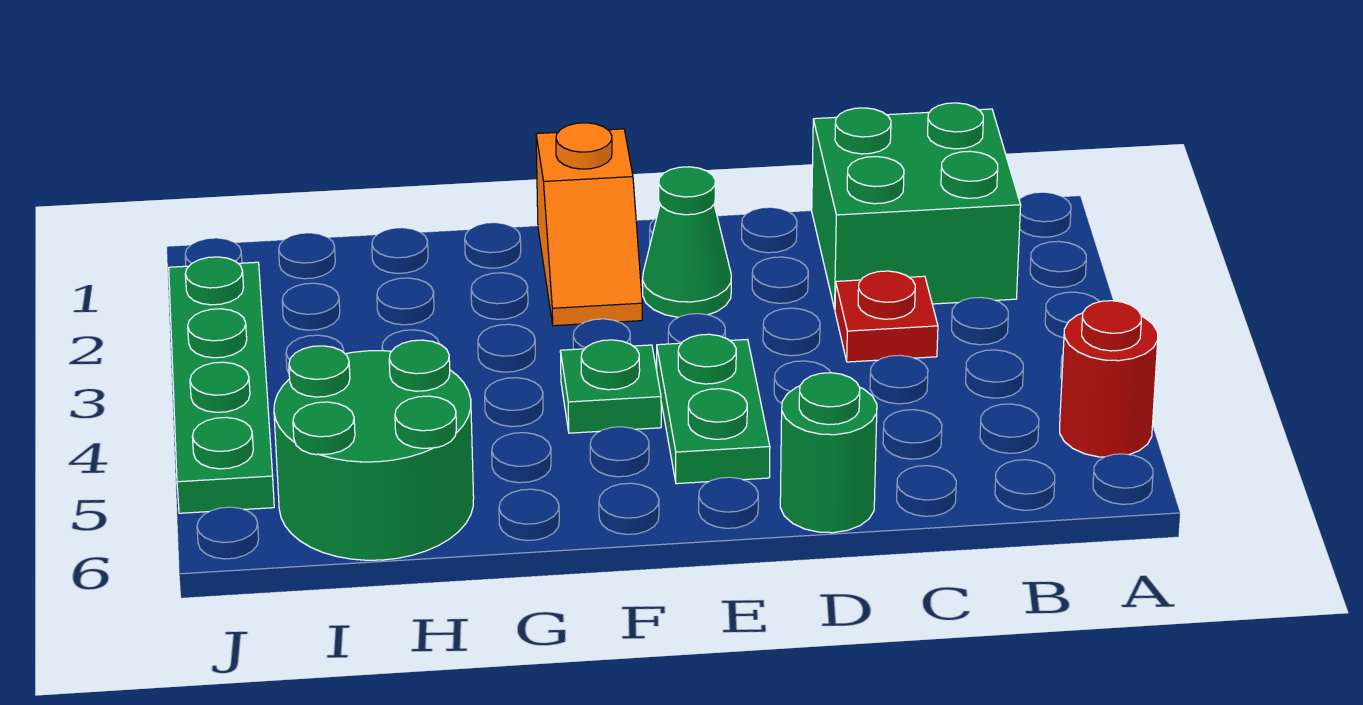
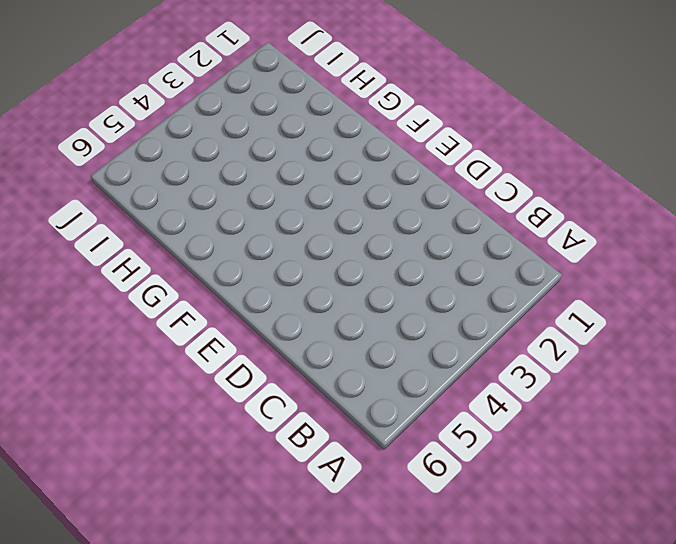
none -> red round brick A5 level 1
none -> green brick B1:C2 level 1

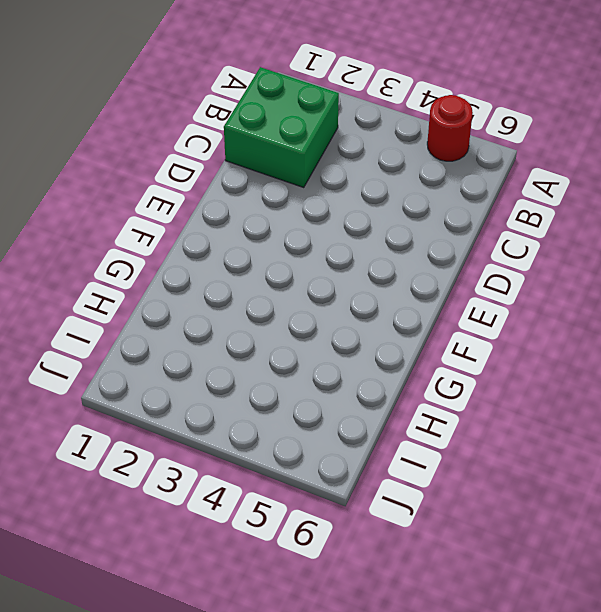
none -> red plate C3 level 1
none -> green round brick D6 level 1

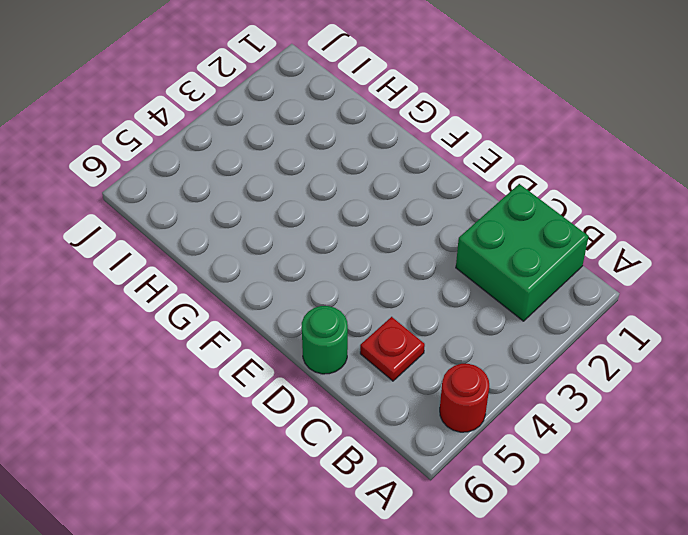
red plate C5 level 1 -> red plate C3 level 1
none -> green cone E2 level 1
none -> green plate E4:E5 level 1

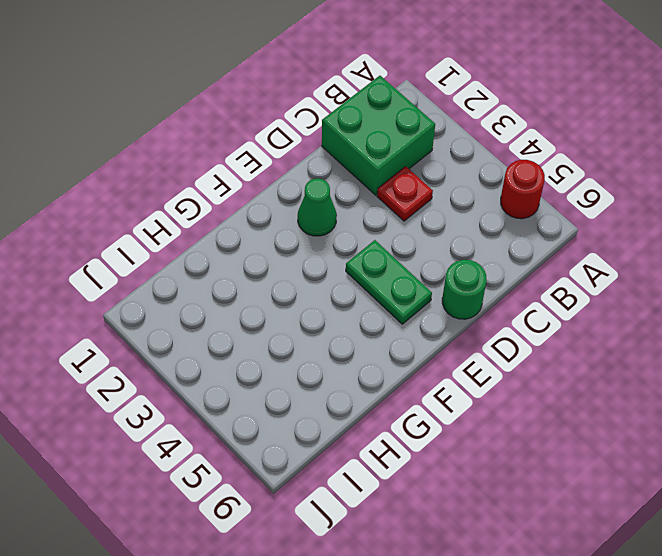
none -> orange slope F1:F2 level 1 top 1
none -> green plate F4 level 1

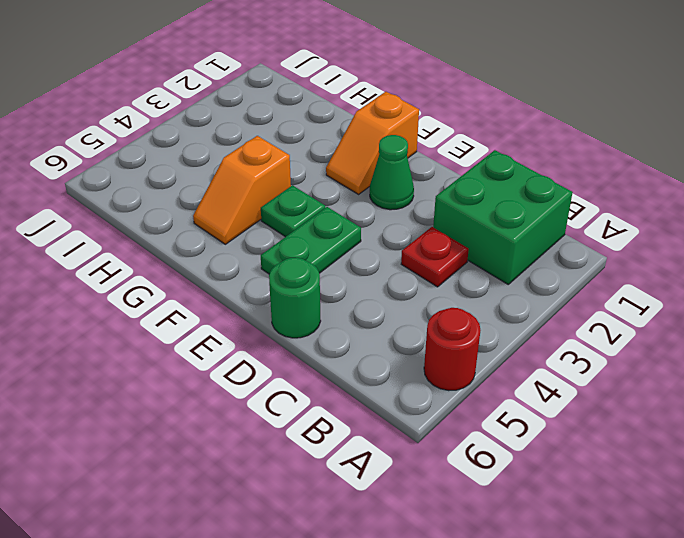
orange slope G4:G5 level 1 top 4 -> none
none -> green round brick H5:I6 level 1
none -> green plate J2:J5 level 1

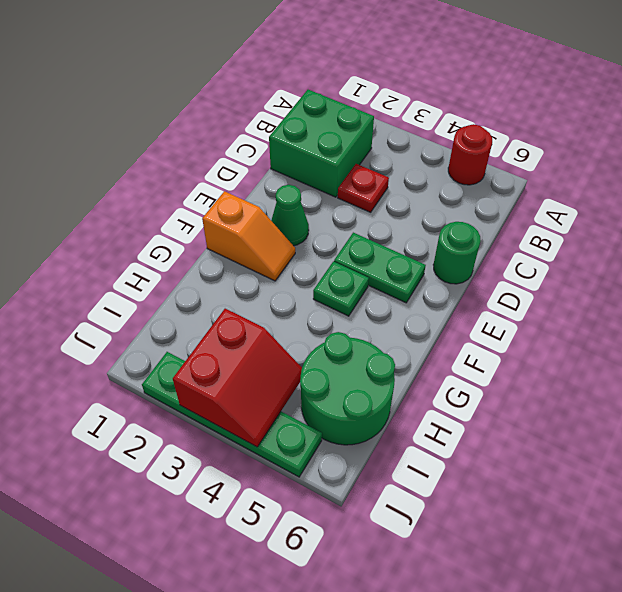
red slope I3:J4 level 2 top 3 -> none

